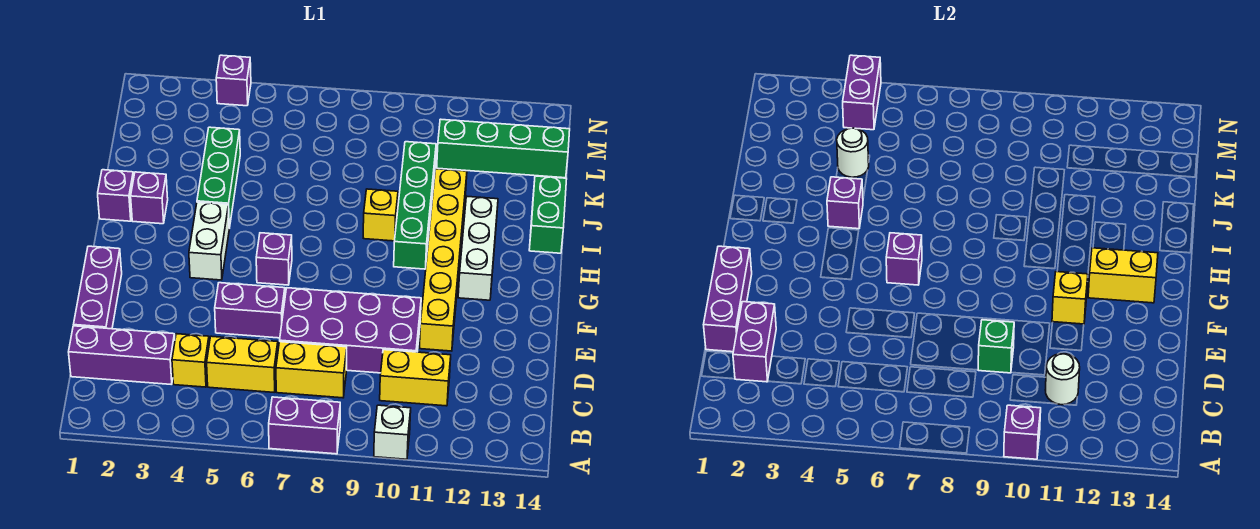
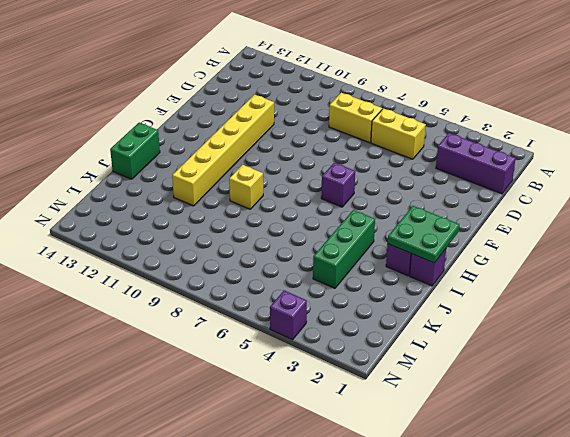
green plate H1:I2 level 2 -> none
none -> purple brick A7:A8 level 1
none -> white brick A10 level 1
none -> yellow brick C4 level 1
none -> yellow brick C10:C11 level 1

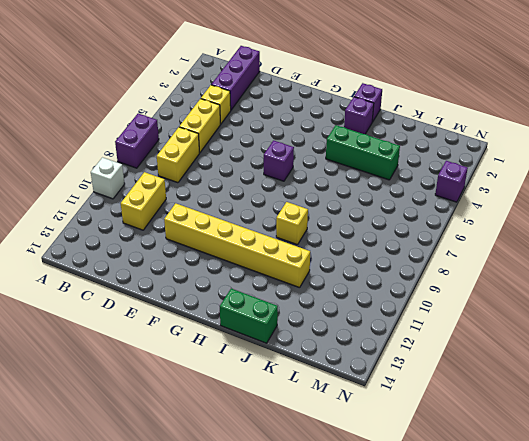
none -> purple brick D1:F1 level 1
none -> purple brick D7:E10 level 1
none -> purple brick E5:E6 level 1
none -> white brick G4:H4 level 1

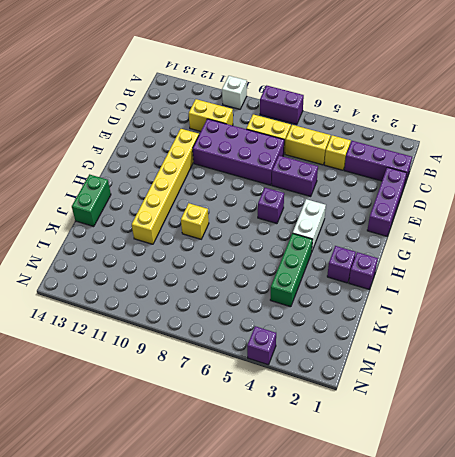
none -> white brick G12:I12 level 1
none -> green brick H10:K10 level 1
none -> green brick L11:L14 level 1
none -> purple brick A10 level 2

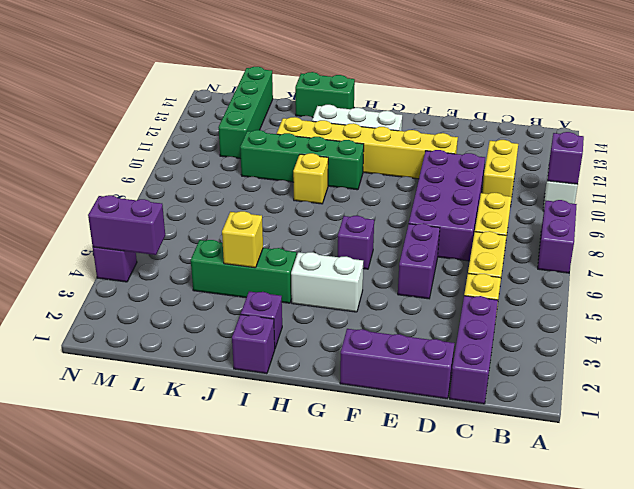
yellow brick J4 level 2 -> yellow brick F11 level 2
none -> purple brick C2:D2 level 2
none -> white round brick C11 level 2
none -> purple brick D1:F1 level 2
none -> green brick D9 level 2

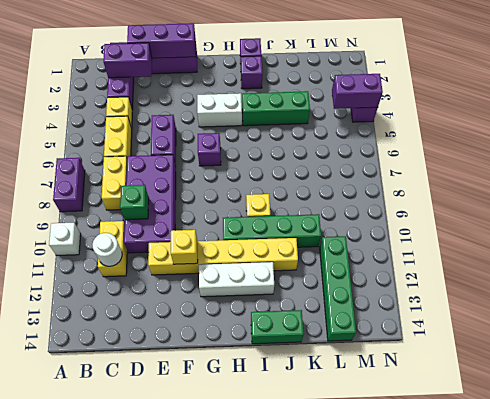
none -> purple brick A10 level 2
none -> purple brick G6 level 2
none -> yellow brick G12:G13 level 2
none -> purple brick I4 level 2

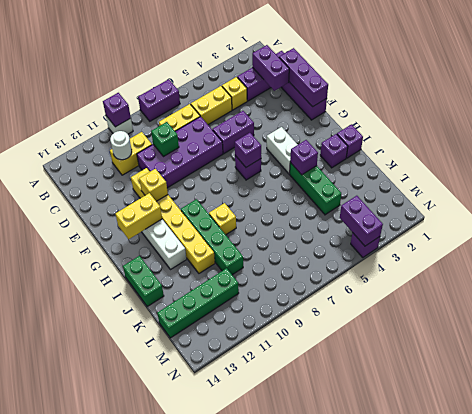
none -> white round brick K4 level 2

